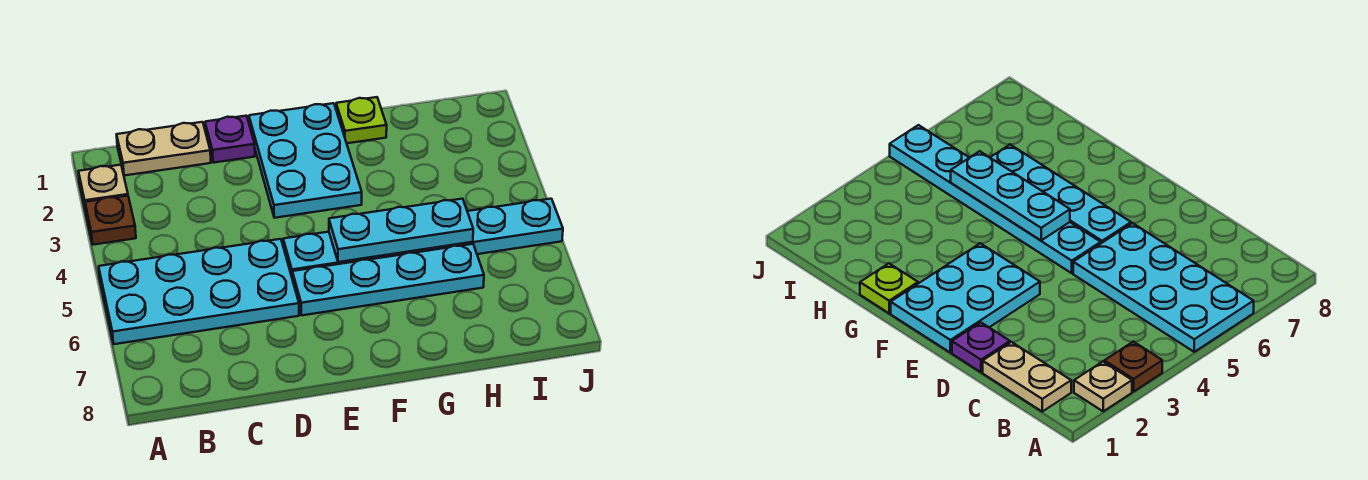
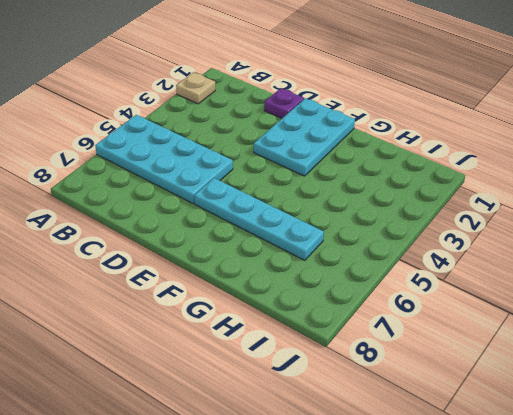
none -> brown plate A3 level 1
none -> tan plate B1:C1 level 1

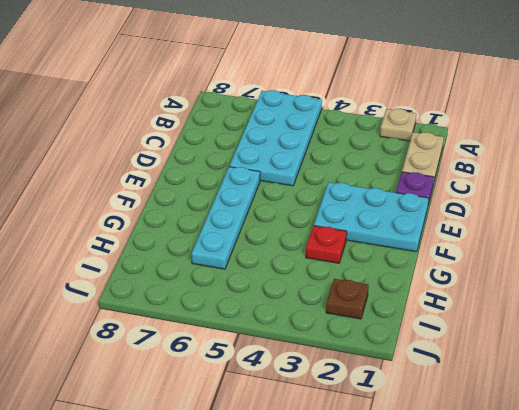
red plate G3 level 1 -> none
brown plate I2 level 1 -> brown plate A3 level 1
none -> cyan plate E5:J5 level 1
none -> lime plate G1 level 1

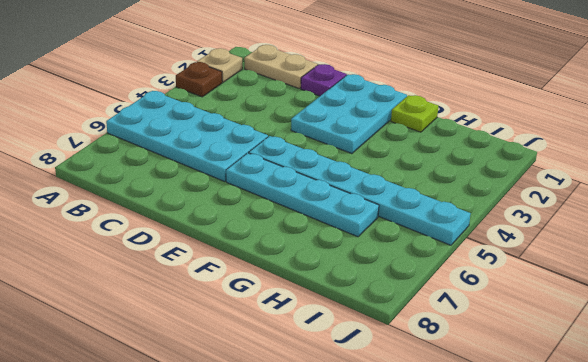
none -> cyan plate F5:H5 level 2

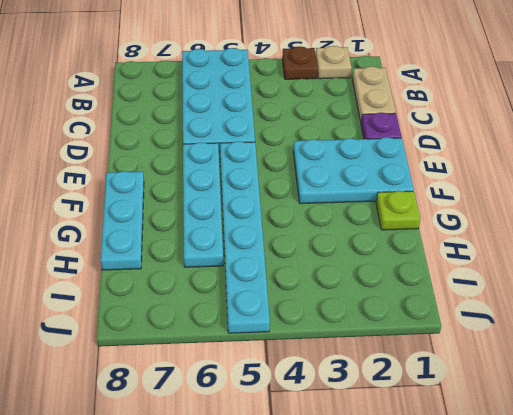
cyan plate F8:H8 level 1 -> cyan plate F5:H5 level 2

